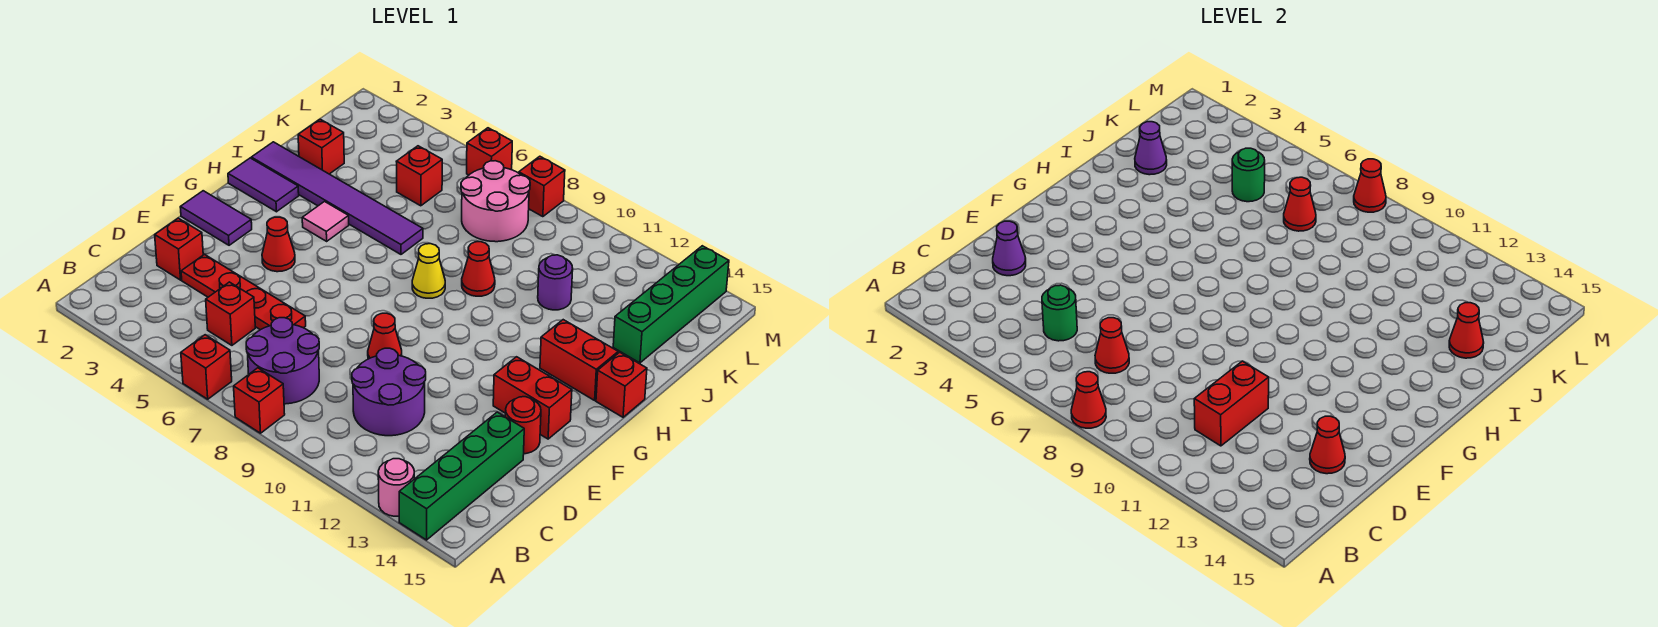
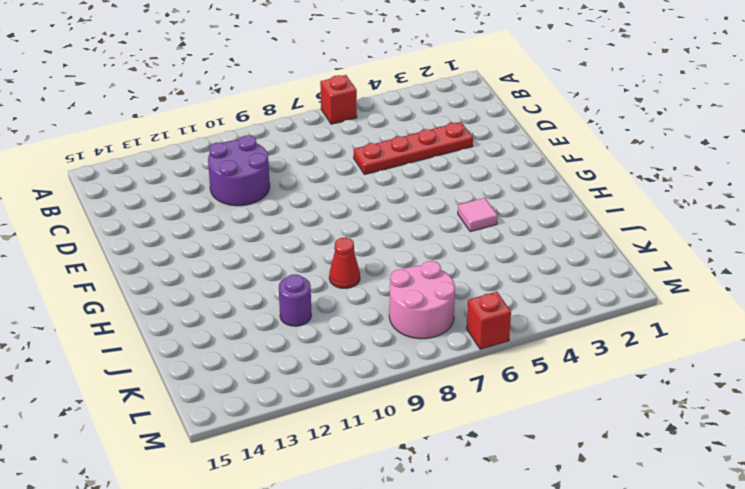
none -> red brick A8 level 1
none -> pink round brick A13 level 1
none -> green brick A14:D14 level 1
none -> purple round brick B7:C8 level 1

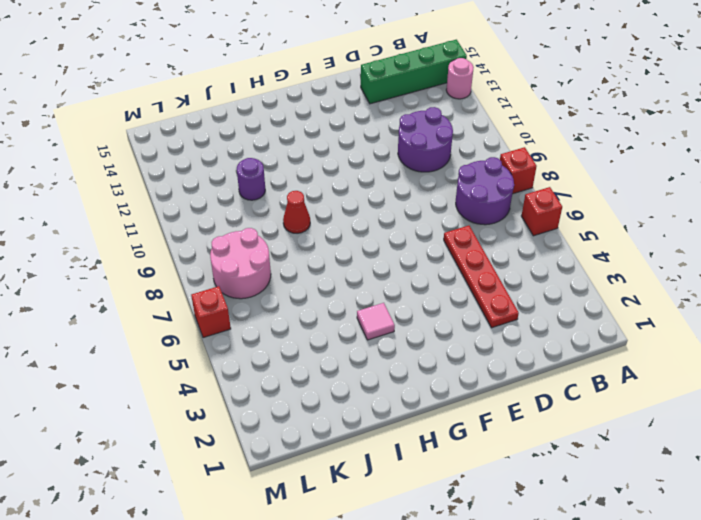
none -> red brick C5 level 1
none -> red brick D2 level 1
none -> red cone E9 level 1
none -> red round brick E14 level 1

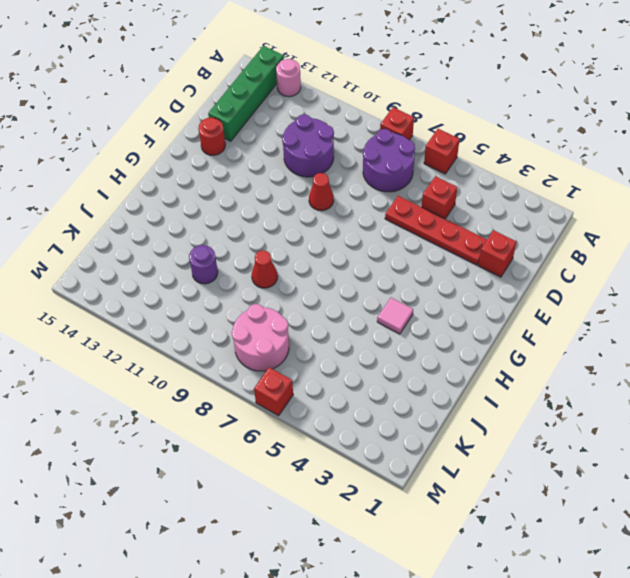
none -> purple tile F1:F2 level 1
none -> red cone F4 level 1
none -> red brick F13:F14 level 1
none -> purple tile H1:H2 level 1

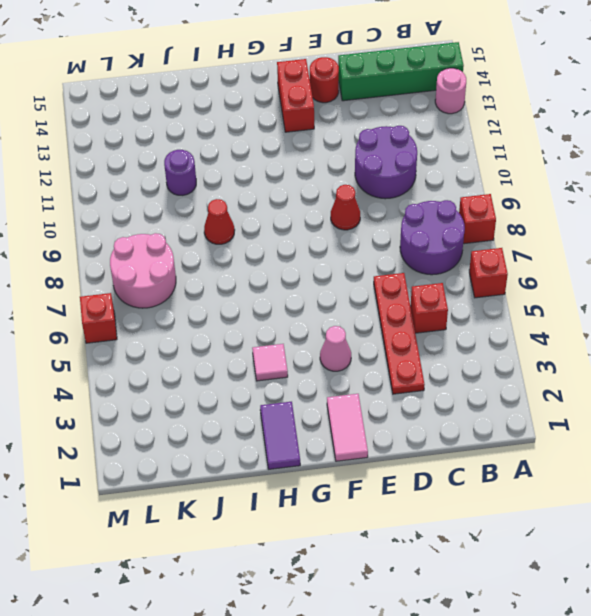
pink tile F1:F2 level 1 -> purple tile F1:F2 level 1
pink cone F4 level 1 -> red cone F4 level 1
none -> red brick D2 level 1
none -> yellow cone H8 level 1
none -> red brick H13:H14 level 1
none -> red brick H15 level 1

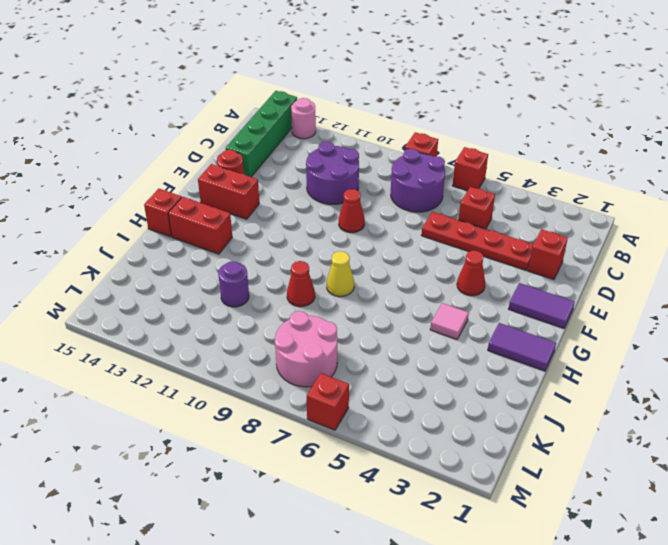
none -> purple tile I1:I6 level 1
none -> red brick J2 level 1
none -> green brick J14:M14 level 1
none -> red brick K5 level 1

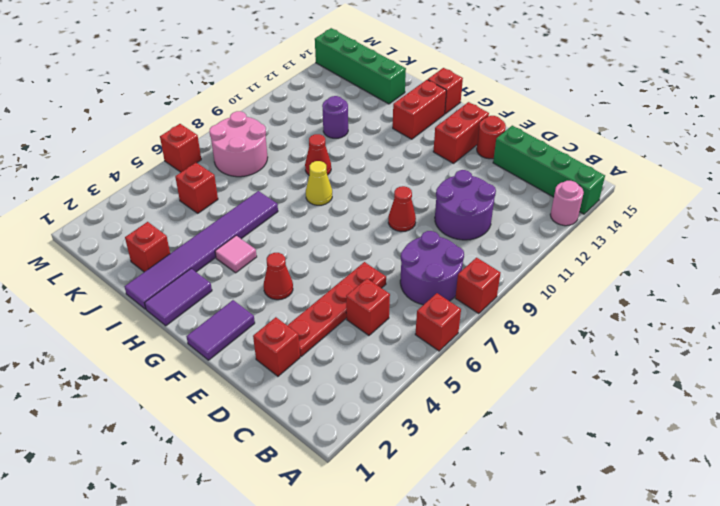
none -> red brick M8 level 1
none -> red cone A8 level 2
none -> green round brick C5 level 2
none -> red cone C7 level 2

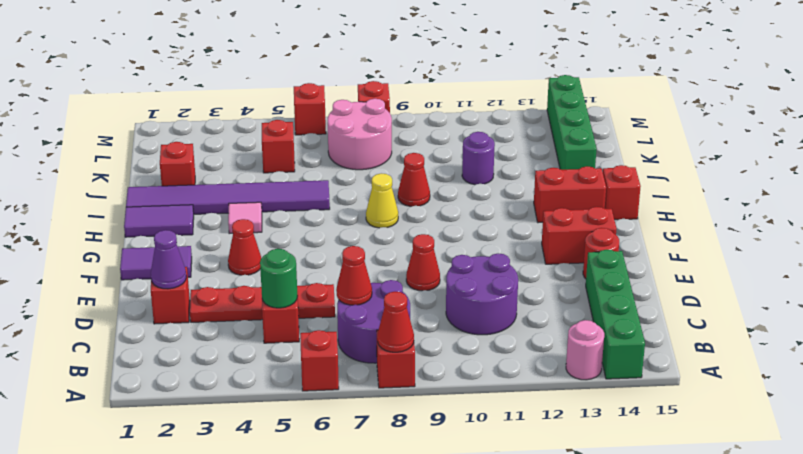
none -> red brick C11:D11 level 2
none -> red cone D14 level 2
none -> purple cone J2 level 2
none -> red cone J14 level 2

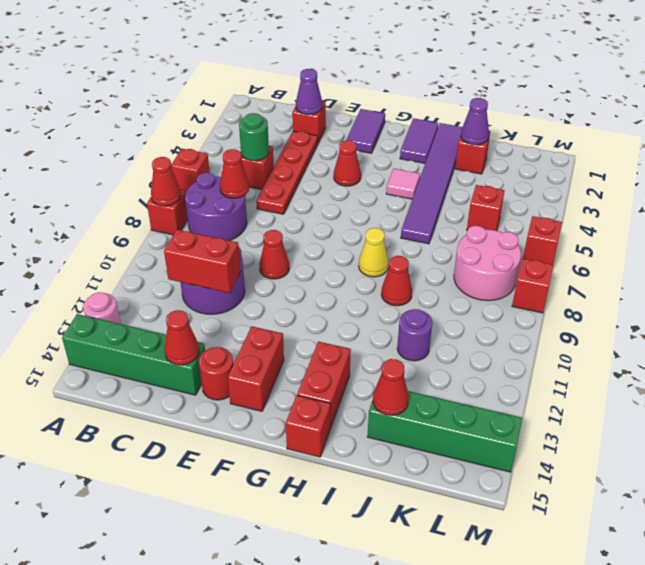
none -> green round brick K5 level 2
none -> red cone K7 level 2
none -> red cone M8 level 2

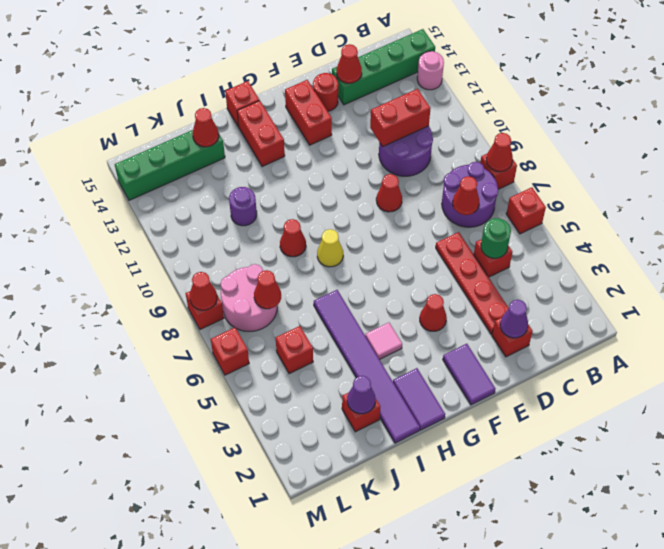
none -> green round brick K5 level 2

